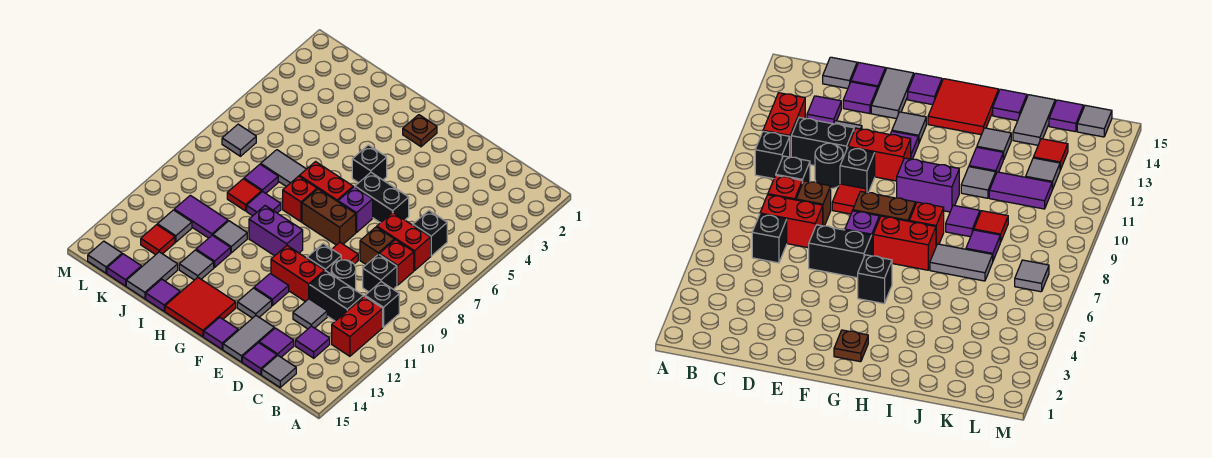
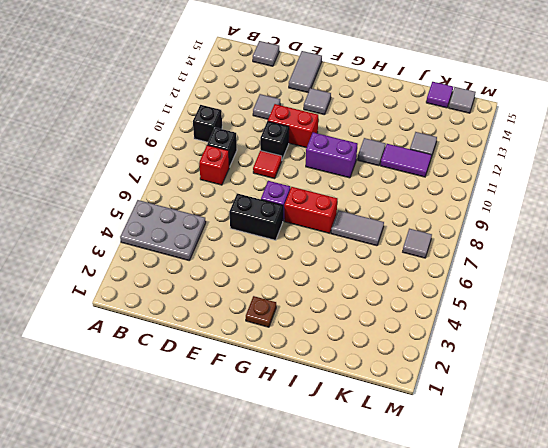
grey plate A4:C5 level 1 -> none
none -> red brick B11:B12 level 1
none -> black brick C6 level 1
none -> red brick C7:D7 level 1
none -> black brick C11:D11 level 1

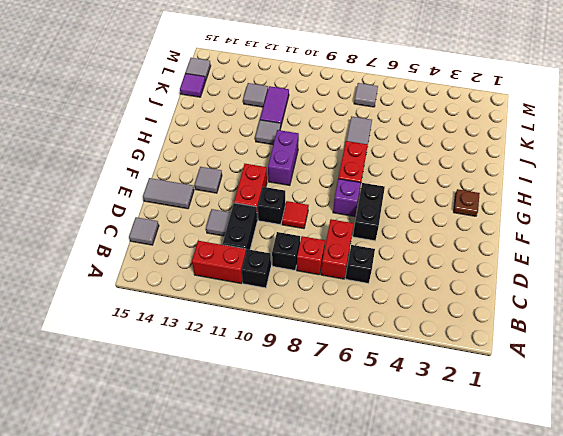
none -> purple tile C13 level 1
none -> brown brick D8 level 1
none -> black round brick D10 level 1
none -> purple tile D14 level 1

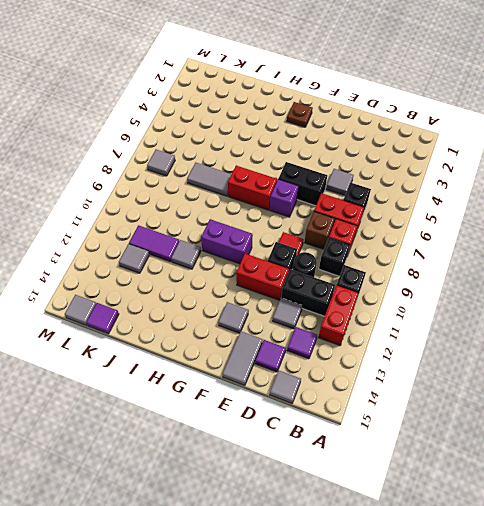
grey tile D5 level 1 -> grey tile I13 level 1
none -> purple tile D15 level 1
none -> brown brick F8:G8 level 1
none -> purple tile F12 level 1
none -> purple tile F15 level 1

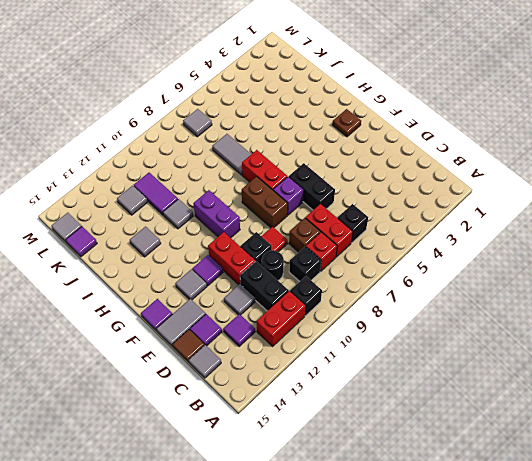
brown tile D15 level 1 -> purple tile D15 level 1
none -> black brick G5 level 1
none -> red tile G14:H15 level 1
none -> red brick H8 level 1
none -> purple tile I9 level 1

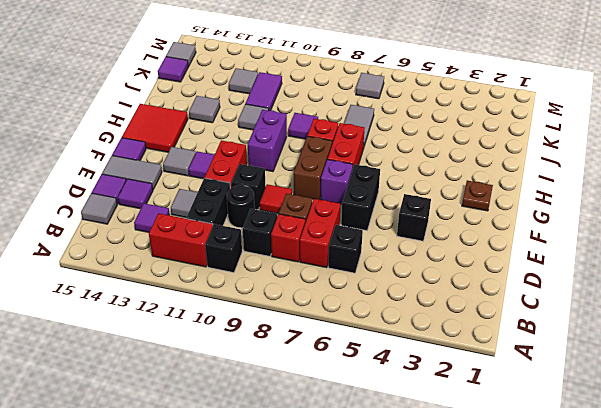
black brick E4 level 1 -> black brick G5 level 1
none -> purple tile I12 level 1
none -> purple tile I15 level 1
none -> purple tile J8 level 1
none -> red tile J9 level 1

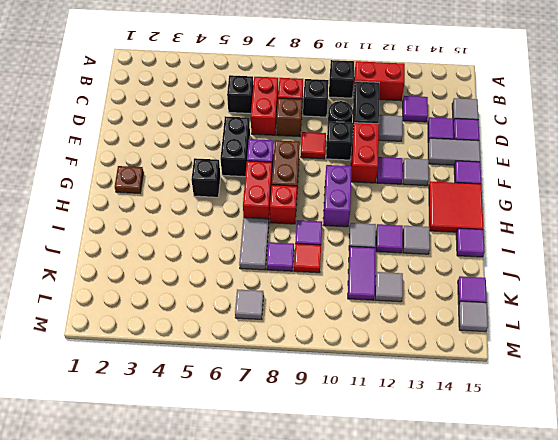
none -> grey tile J14:J15 level 1
none -> red tile K13 level 1

